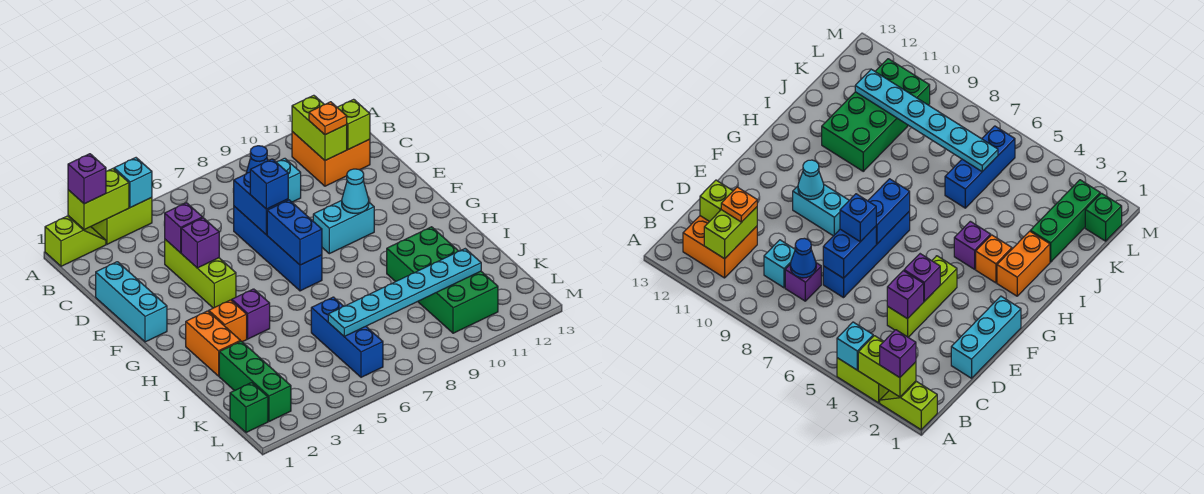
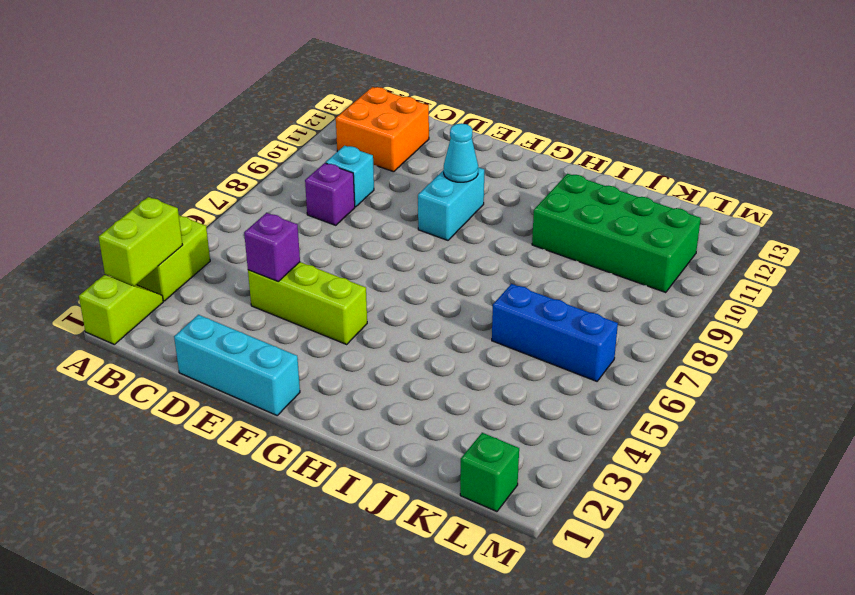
none -> blue brick D7:G7 level 1
none -> orange brick H2:I2 level 1
none -> orange brick H3 level 1
none -> purple brick H4 level 1

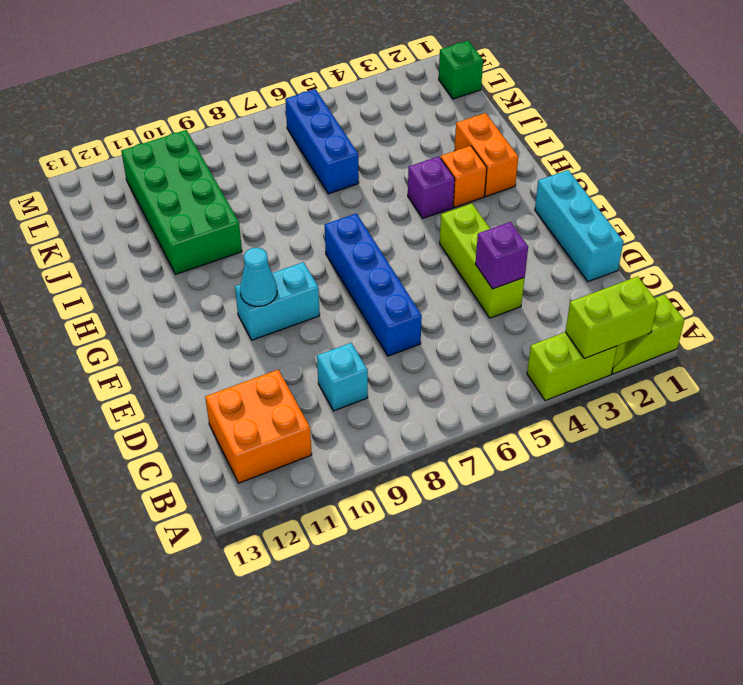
none -> purple brick C8 level 1
none -> green brick J2:L2 level 1
none -> cyan brick A4 level 2
none -> lime brick B11:C11 level 2

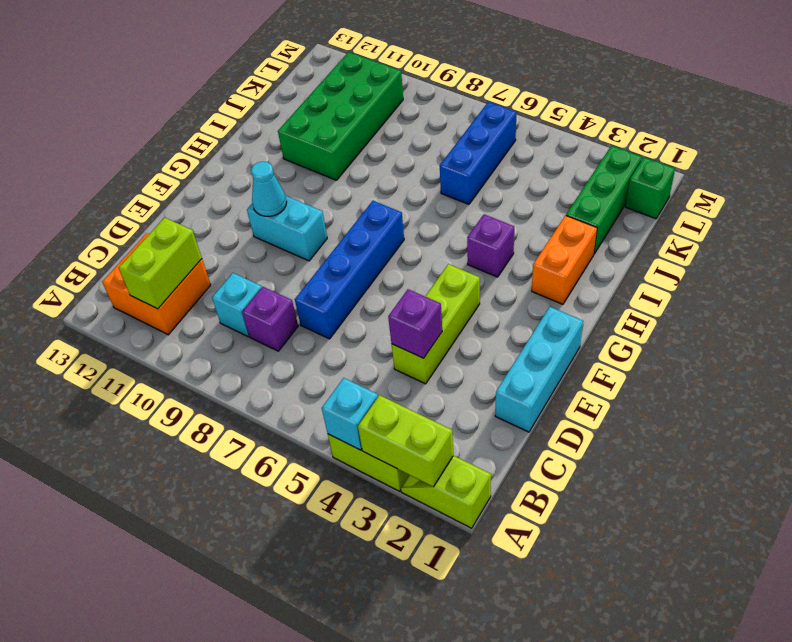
none -> orange brick H3 level 1
none -> blue cone C8 level 2
none -> lime brick C12 level 2
none -> blue brick D7:E7 level 2

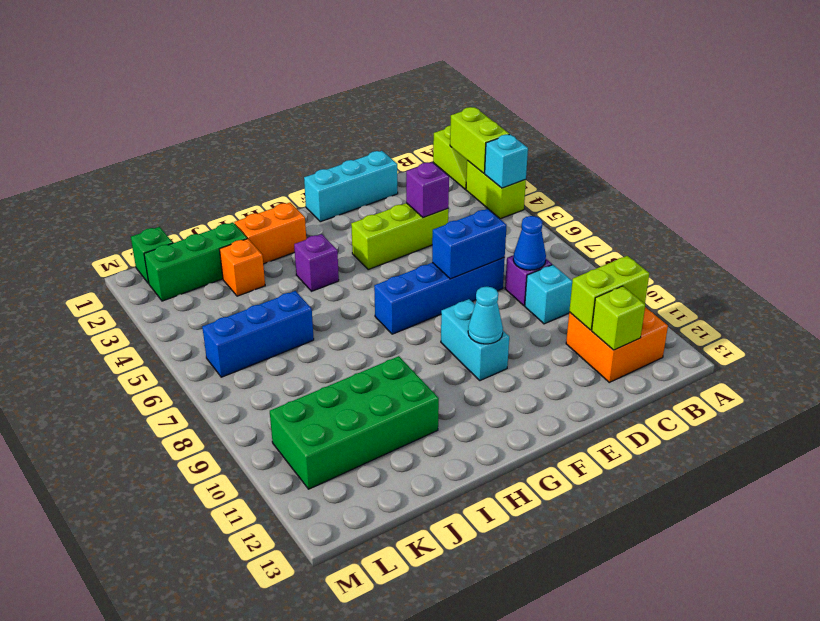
orange brick J3 level 1 -> orange brick H3 level 1
none -> purple brick E4 level 2
none -> blue brick F7:G7 level 2
none -> cyan plate K6:K11 level 2
none -> purple brick A2 level 3

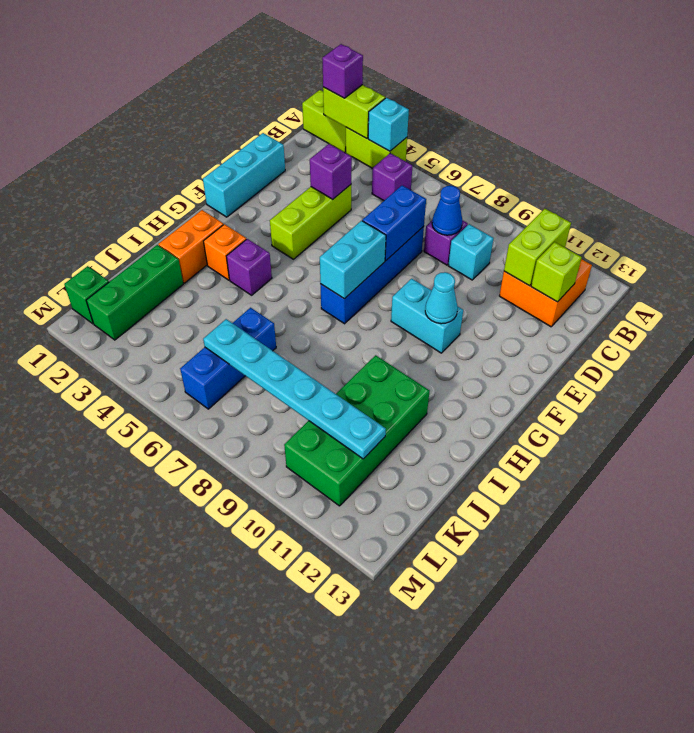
purple brick B5 level 1 -> purple brick E4 level 2
cyan brick F7:G7 level 2 -> blue brick F7:G7 level 2
none -> orange plate C11 level 3
none -> blue brick E7 level 3

